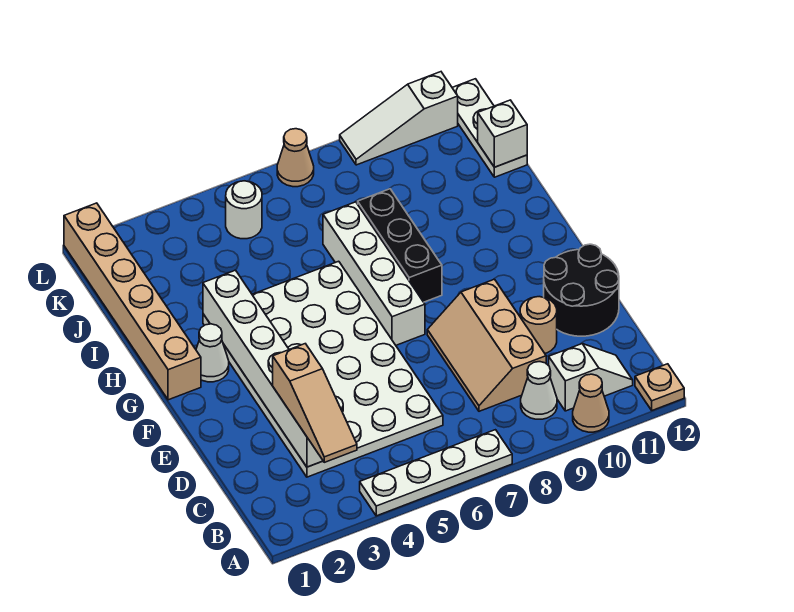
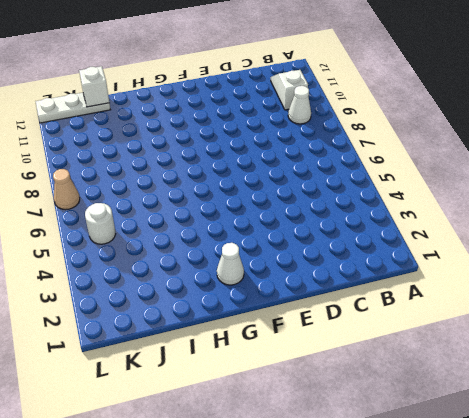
none -> white plate A4:A7 level 1
none -> tan cone A10 level 1
none -> tan plate A12 level 1

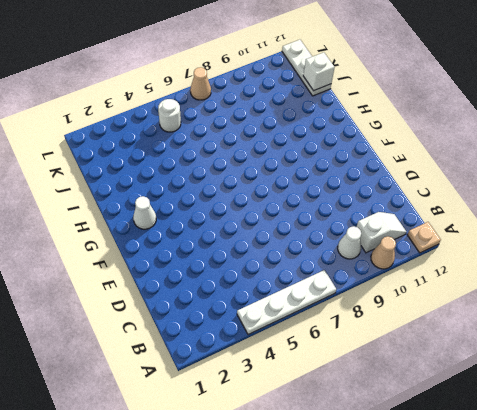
none -> white plate C3:H6 level 1
none -> tan slope C8:E9 level 1 top 9
none -> tan round brick D10 level 1

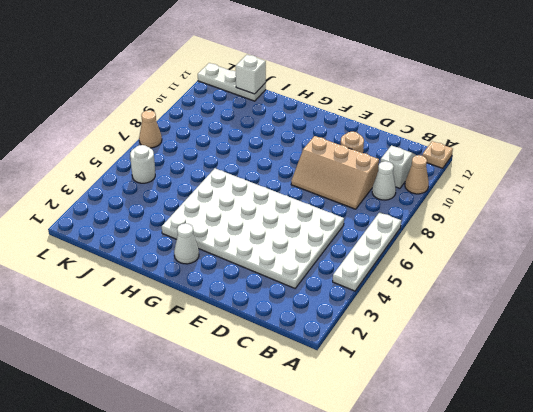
none -> black round brick D11:E12 level 1
none -> white brick F7:I7 level 1
none -> tan brick G1:L1 level 1

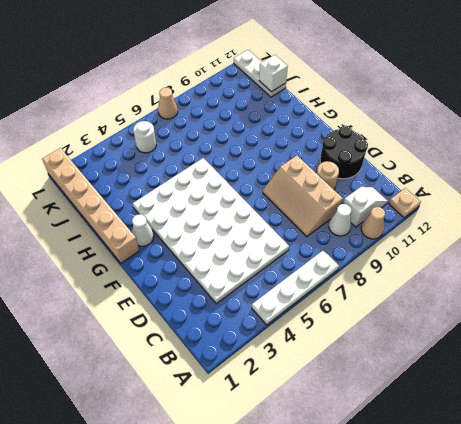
none -> white brick F7:I7 level 1
none -> black brick G8:I8 level 1
none -> white slope L9:L11 level 1 top 11

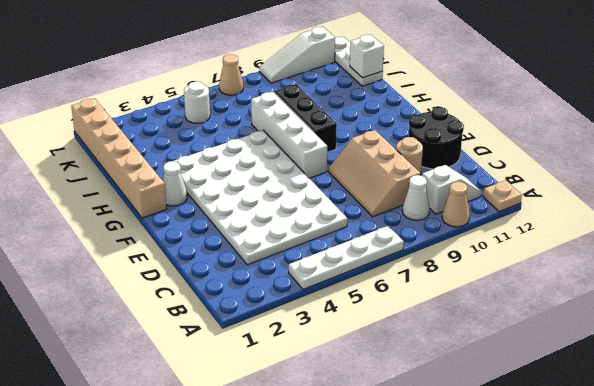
none -> white brick C3:H3 level 2
none -> tan slope B3:D3 level 3 top D

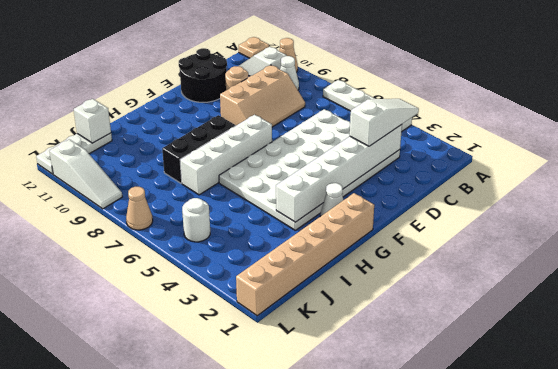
white slope B3:D3 level 3 top D -> tan slope B3:D3 level 3 top D

